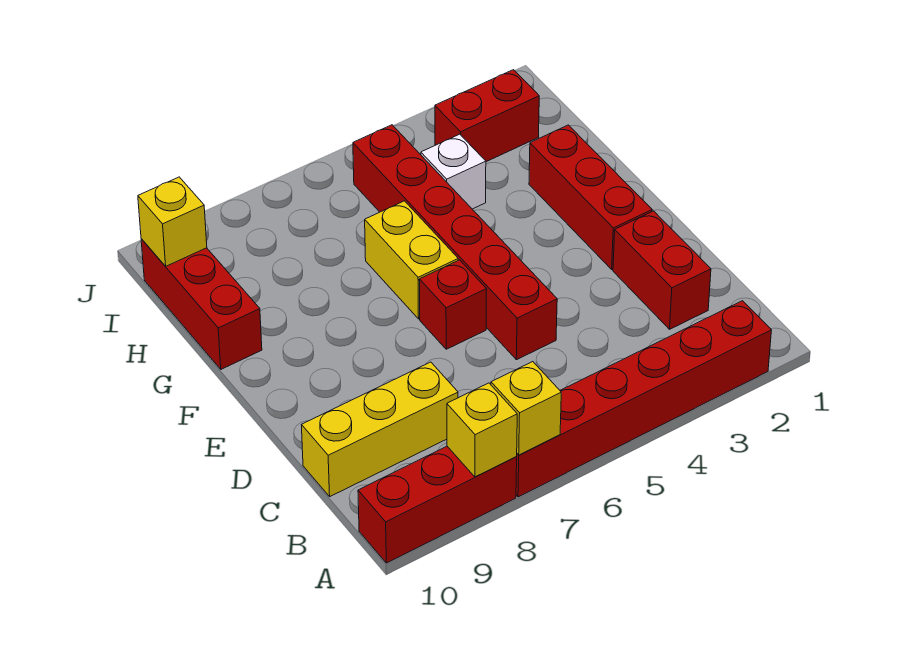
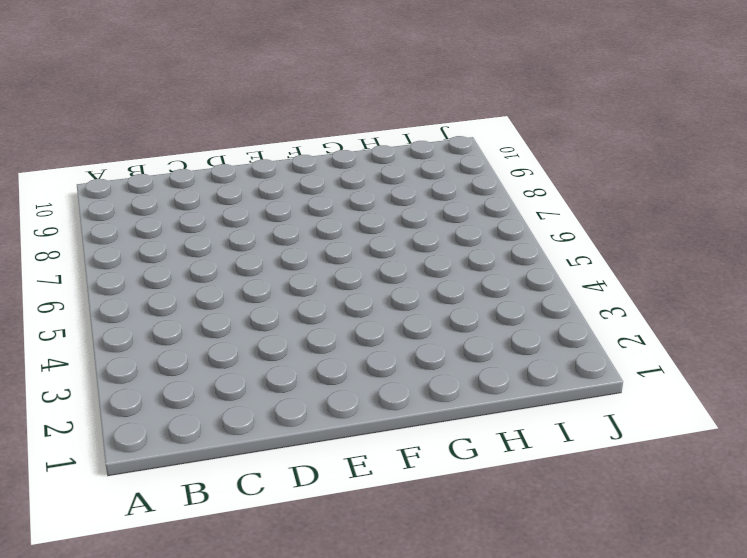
none -> red brick A2:A7 level 1
none -> red brick A8:A10 level 1
none -> red brick C2:D2 level 1

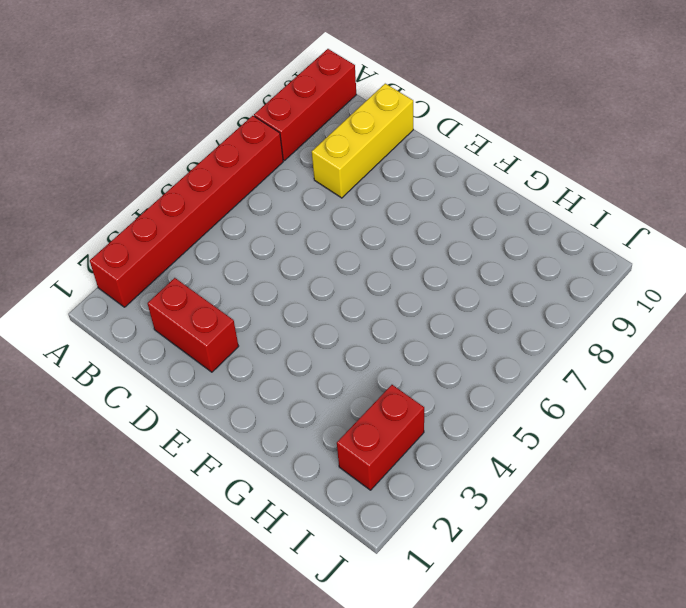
none -> red brick D5:I5 level 1
none -> red brick E2:G2 level 1
none -> red brick E6 level 1

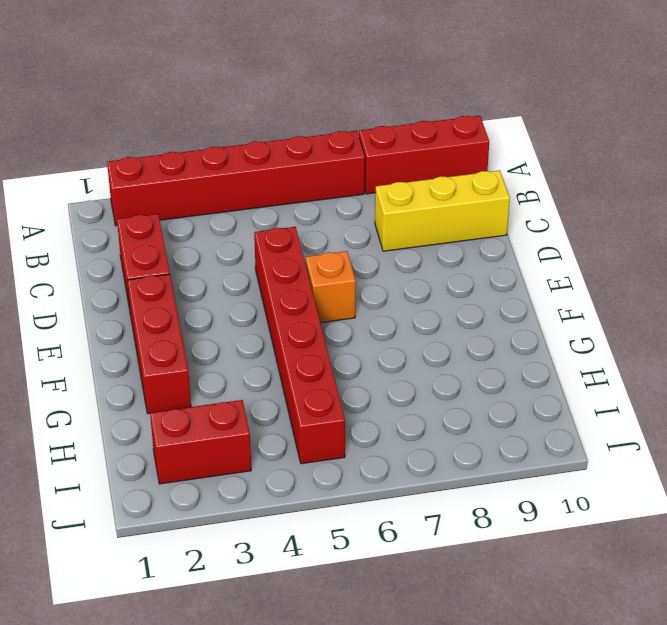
orange brick E6 level 1 -> red brick E6 level 1
none -> yellow brick F6:G6 level 1
none -> red brick G10:I10 level 1
none -> white brick H4 level 1

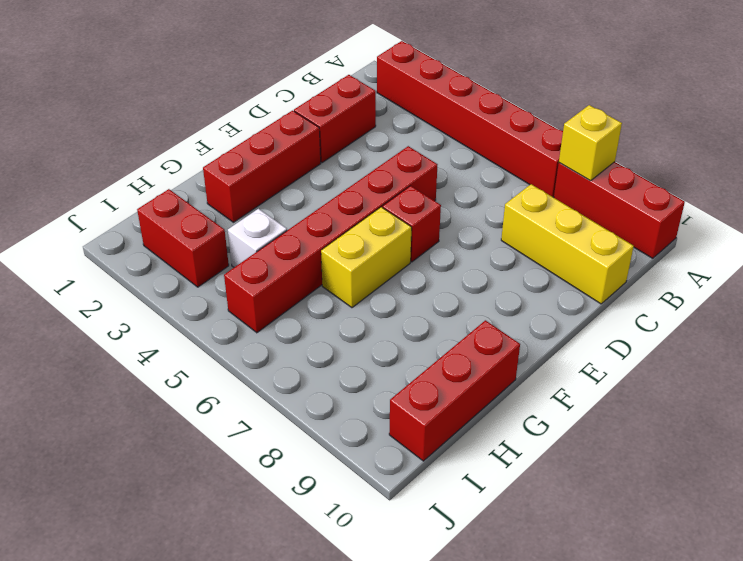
none -> yellow brick A7 level 2
none -> yellow brick I10 level 2

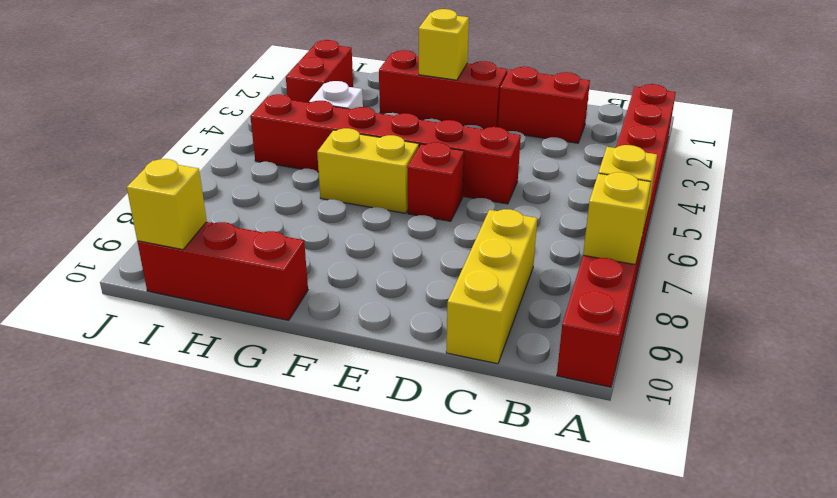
yellow brick F2 level 2 -> none

